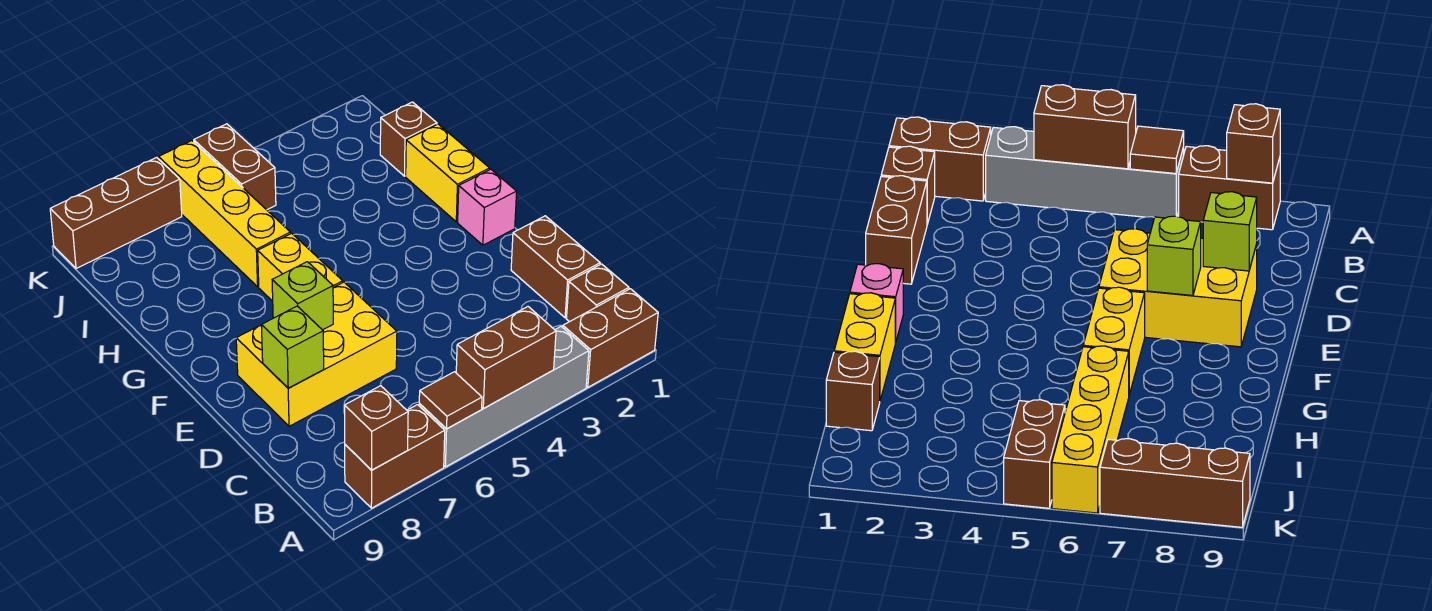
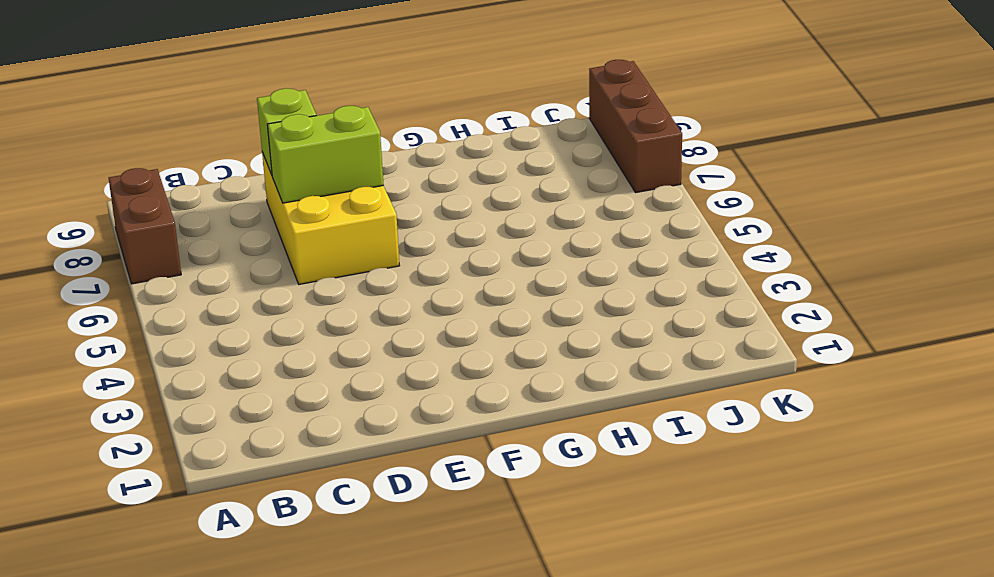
lime brick D7:E7 level 2 -> lime brick E7 level 2
none -> brown brick A1:A2 level 1
none -> grey brick A3:A6 level 1
none -> brown brick B1 level 1

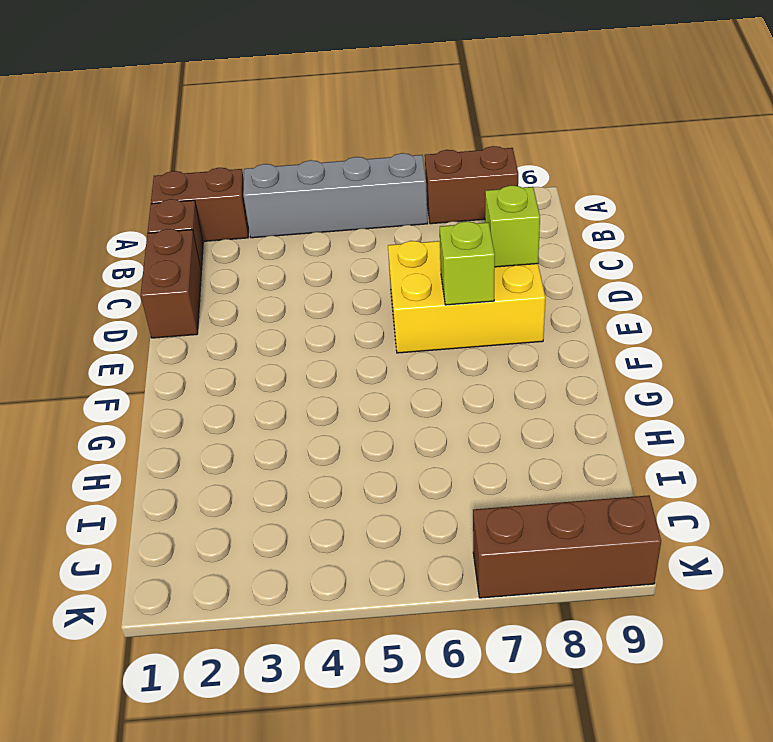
none -> pink brick F1 level 1
none -> yellow brick F6:G6 level 1
none -> yellow brick G1:H1 level 1

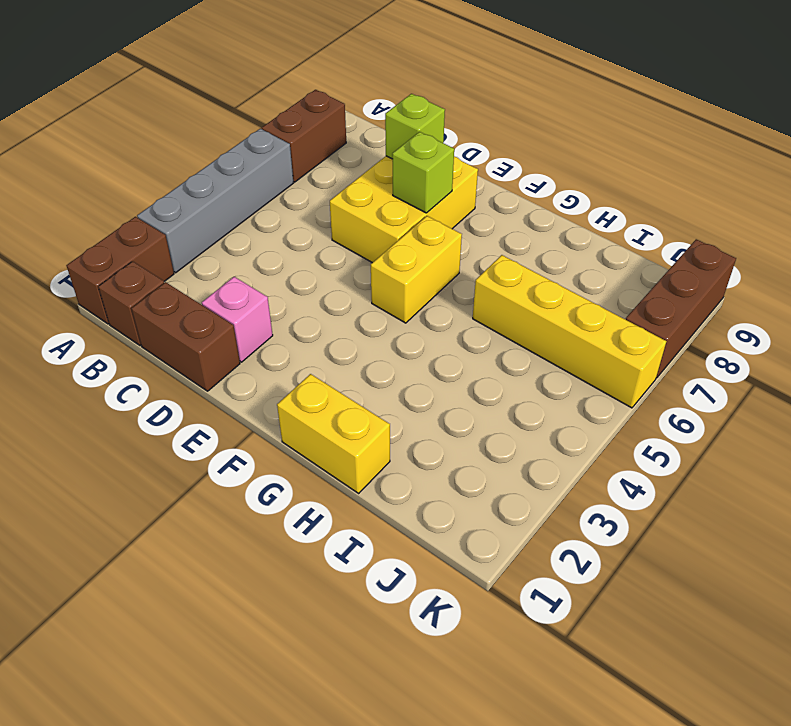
pink brick D2 level 1 -> pink brick F1 level 1
yellow brick F5:F6 level 1 -> yellow brick F6:G6 level 1
none -> brown brick I1 level 1
none -> brown brick J5:K5 level 1
none -> brown brick A4:A5 level 2

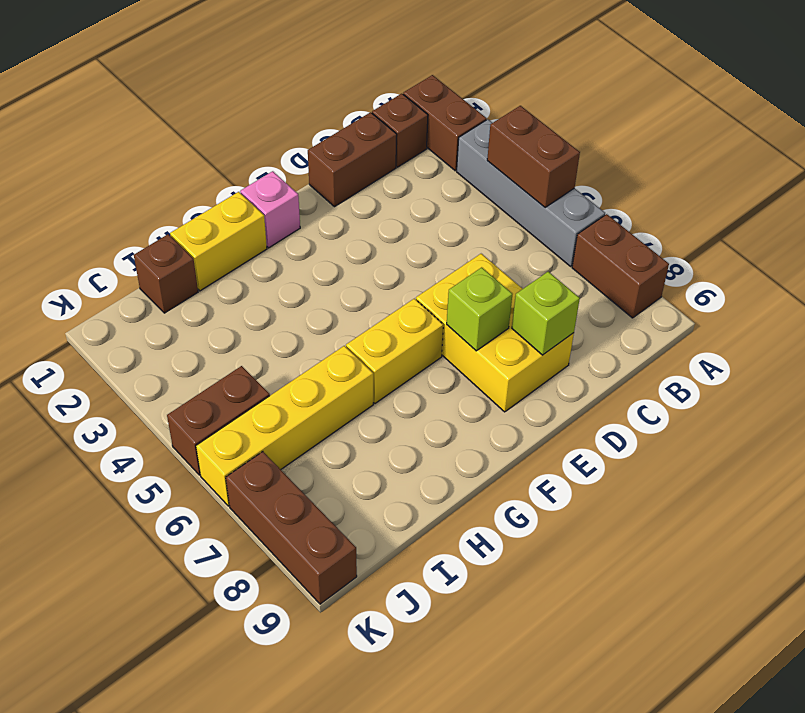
none -> brown tile A6 level 2
none -> brown brick A8 level 2

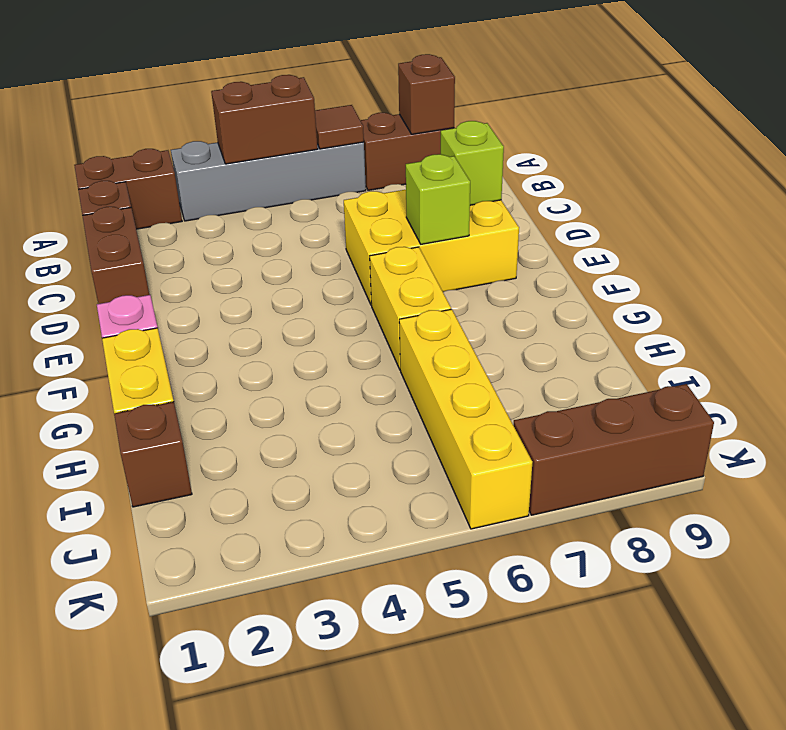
none -> brown brick J5:K5 level 1

